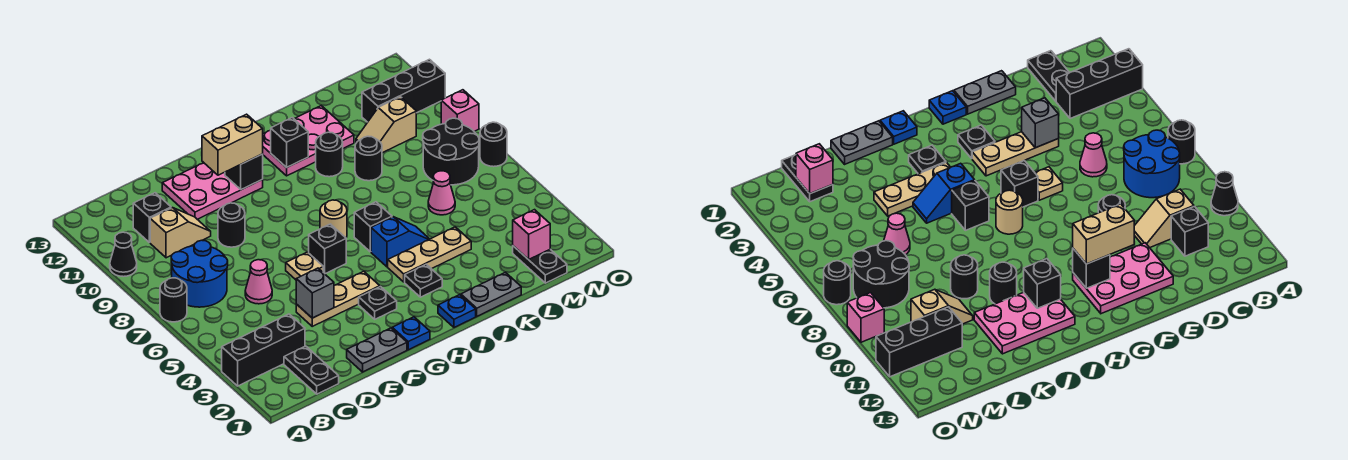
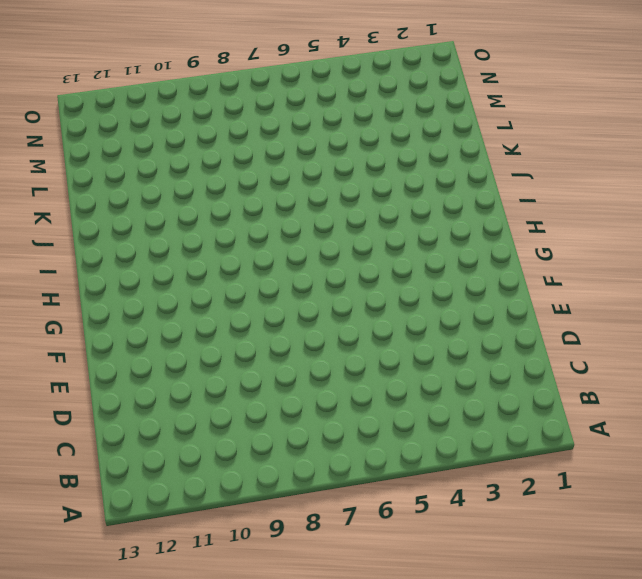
none -> black brick A3:C3 level 1
none -> black round brick A7 level 1
none -> black cone A10 level 1
none -> blue round brick B7:C8 level 1

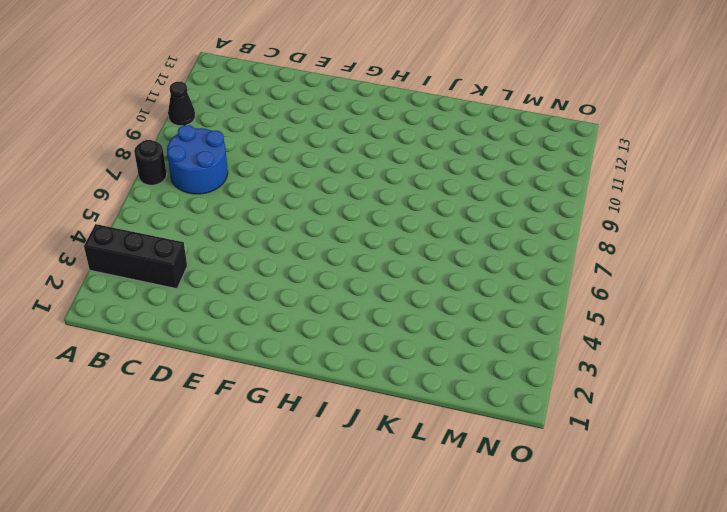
none -> black plate C1:C2 level 1
none -> tan slope C10:D10 level 1 top C
none -> black brick C11 level 1
none -> pink cone D6 level 1

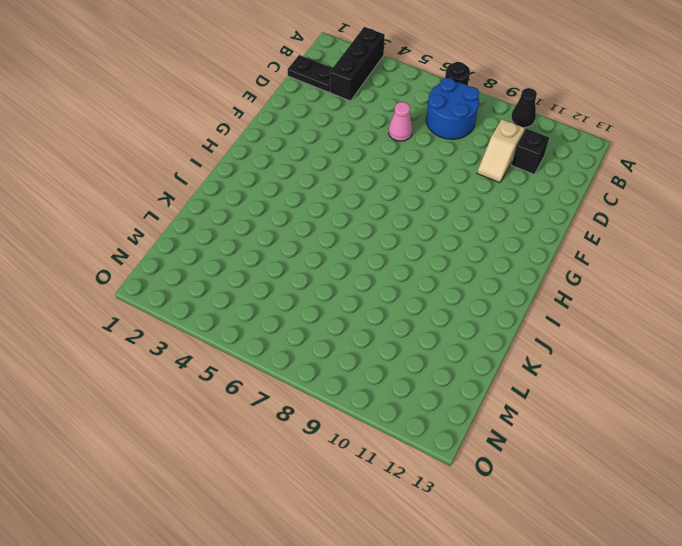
none -> grey plate E1:F1 level 1
none -> tan plate E4:G4 level 1
none -> black round brick E9 level 1
none -> pink plate E11:G12 level 1

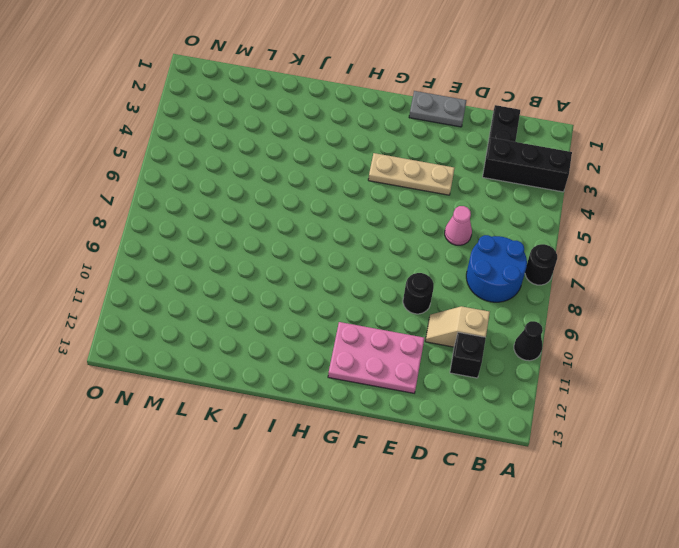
none -> tan plate F6 level 1
none -> blue plate G1 level 1
none -> black plate G3 level 1
none -> black brick G6 level 1

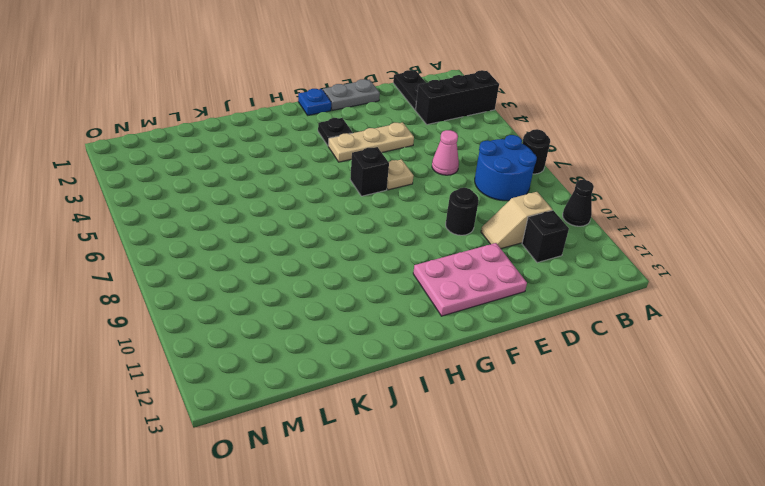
none -> tan round brick H7 level 1
none -> blue plate I1 level 1
none -> black plate I3 level 1
none -> tan plate I4:K4 level 1

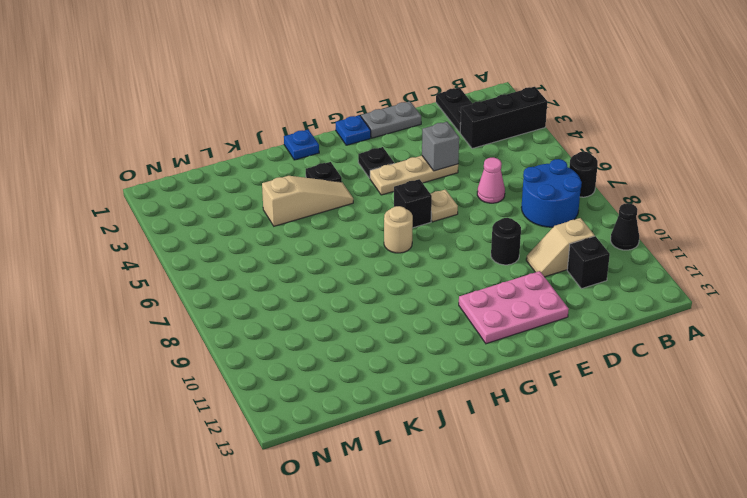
tan slope I4:K4 level 1 top K -> tan plate I4:K4 level 1
none -> blue slope I5:J5 level 1 top I
none -> black brick I6 level 1
none -> pink plate I11:K12 level 1
none -> grey plate J1:K1 level 1

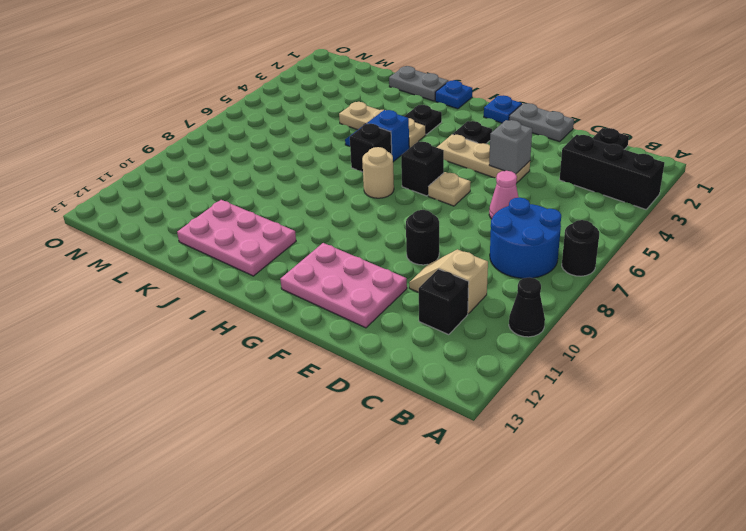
none -> black round brick J10 level 1
none -> black round brick K9 level 1
none -> pink cone L6 level 1
none -> tan slope L10:M10 level 1 top M

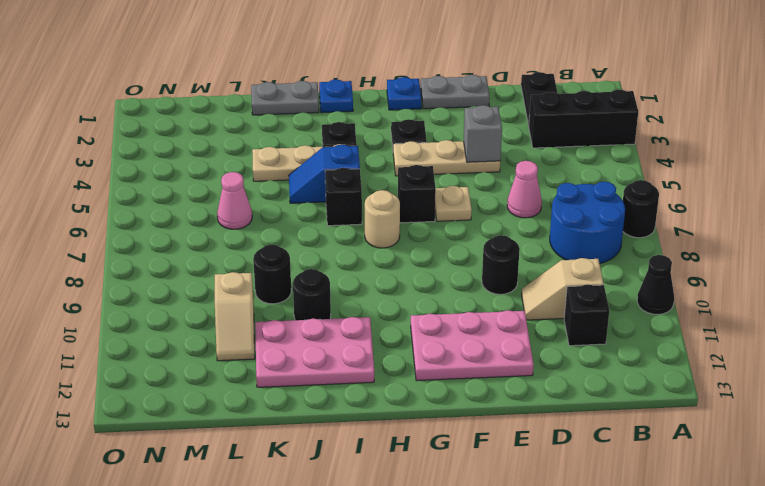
tan slope L10:L11 level 1 top 10 -> tan slope L10:M10 level 1 top M
none -> black plate M1:M2 level 1
none -> black round brick M7:N8 level 1
none -> black brick M11:O11 level 1
none -> black round brick O7 level 1

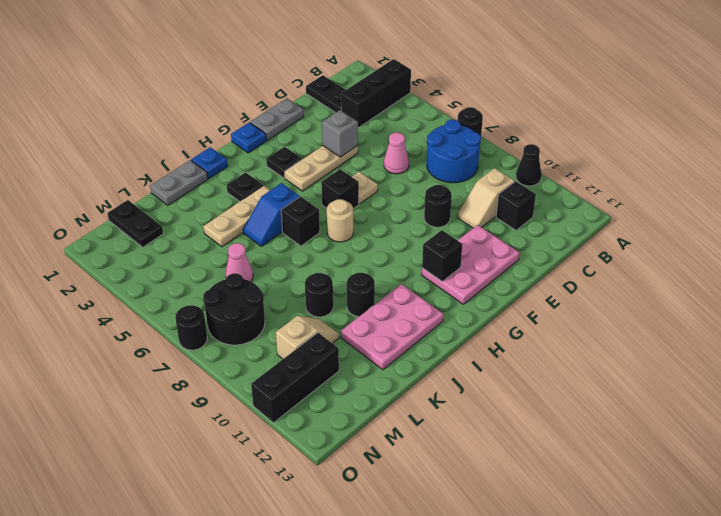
none -> pink brick O9 level 1
none -> black brick I11 level 2
none -> pink brick M2 level 2
none -> tan brick F11:G11 level 3

